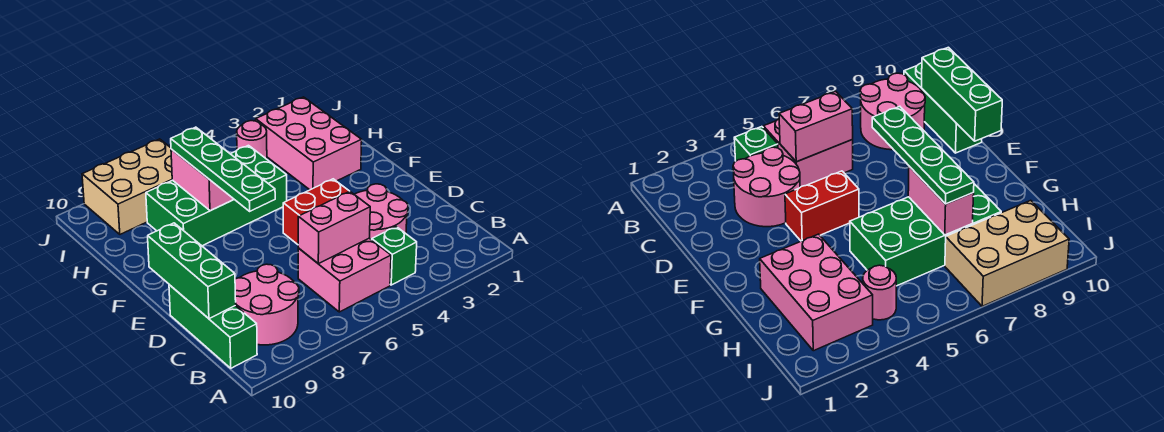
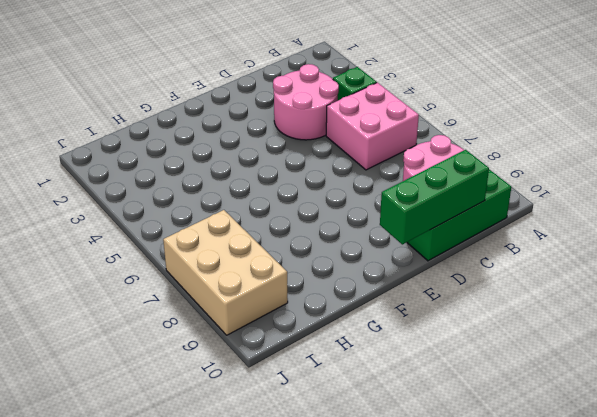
none -> red brick E4:E5 level 1
none -> pink brick G2:I3 level 1
none -> green brick G5:H8 level 1

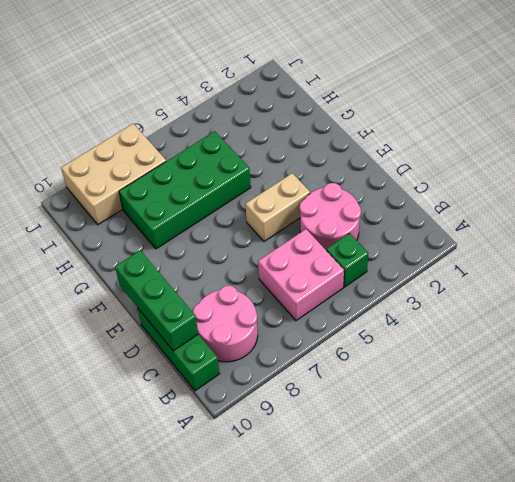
tan brick E4:E5 level 1 -> red brick E4:E5 level 1
none -> pink brick G2:I3 level 1
none -> pink round brick I4 level 1
none -> pink brick C5:C6 level 2

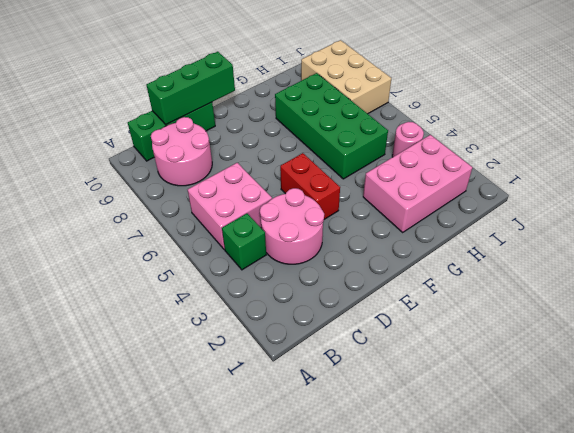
none -> pink brick C5:C6 level 2
none -> pink brick G7:H7 level 2
none -> green plate E7:H7 level 3

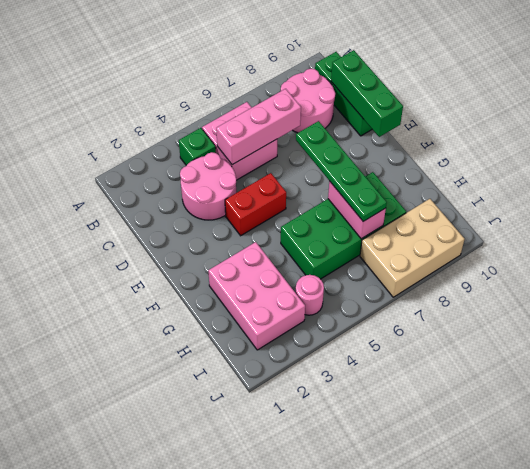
pink brick C5:C7 level 2 -> pink brick C5:C6 level 2

